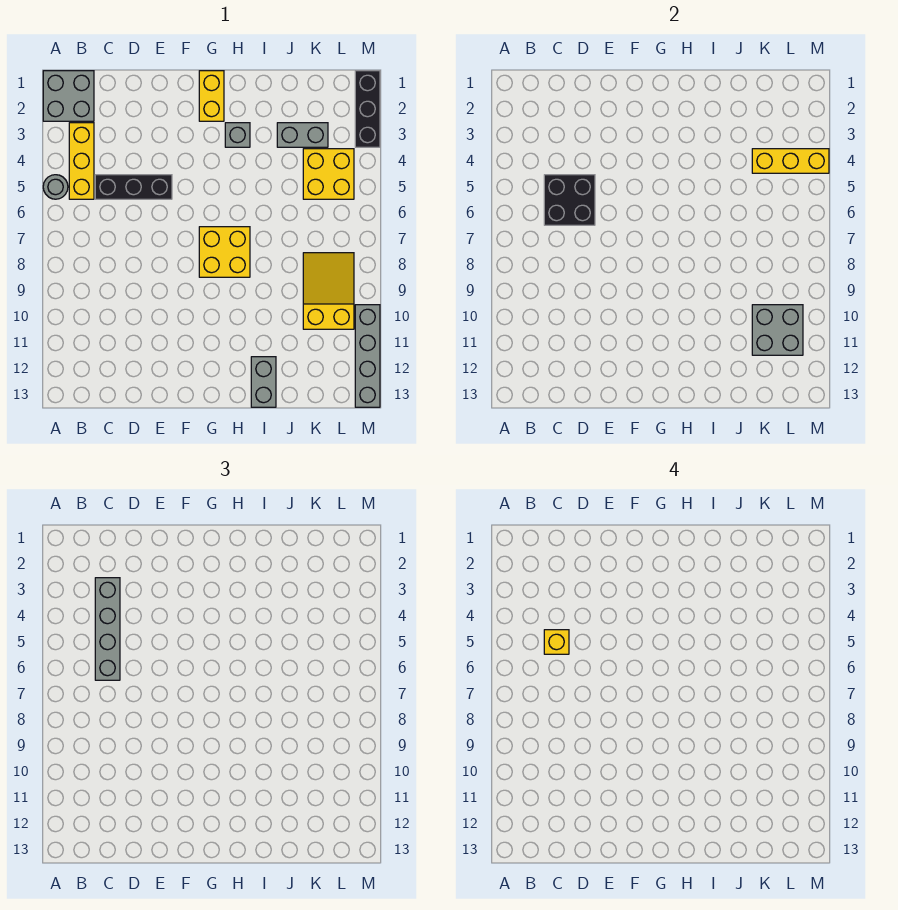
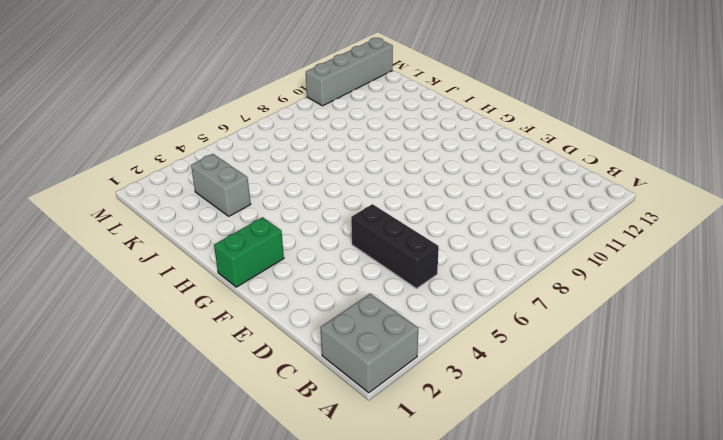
green brick G1:G2 level 1 -> yellow brick G1:G2 level 1
none -> grey round brick A5 level 1
none -> yellow brick B3:B5 level 1
none -> yellow brick G7:H8 level 1

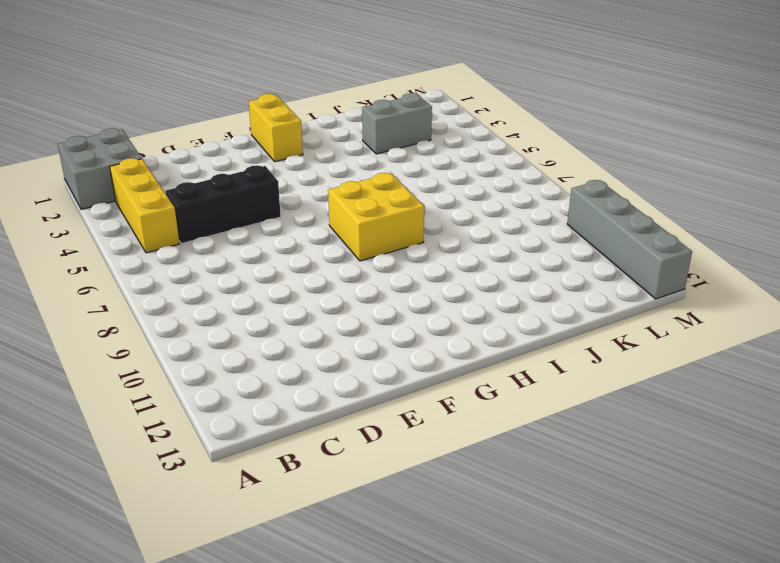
none -> grey round brick A5 level 1
none -> grey brick H3 level 1
none -> grey brick I12:I13 level 1

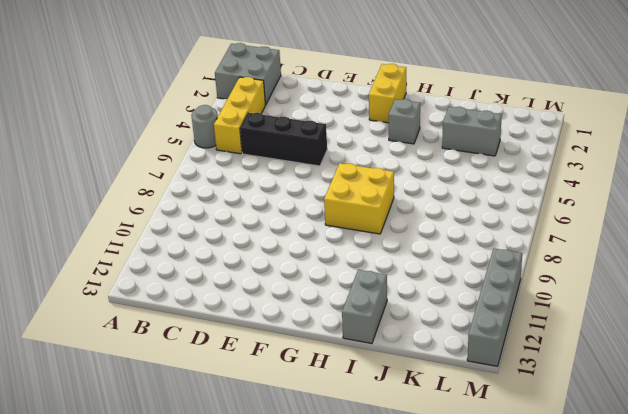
none -> yellow brick K4:L5 level 1
none -> yellow slope K8:L10 level 1 top 10
none -> black brick M1:M3 level 1

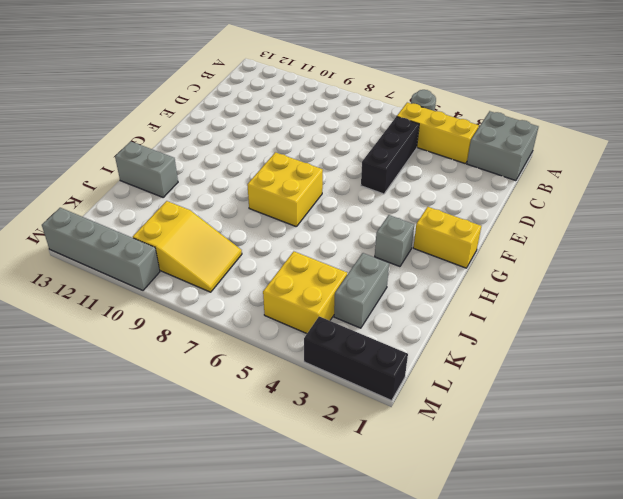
none -> black brick C5:D6 level 2
none -> yellow brick K4:M4 level 2
none -> grey brick K10:L11 level 2

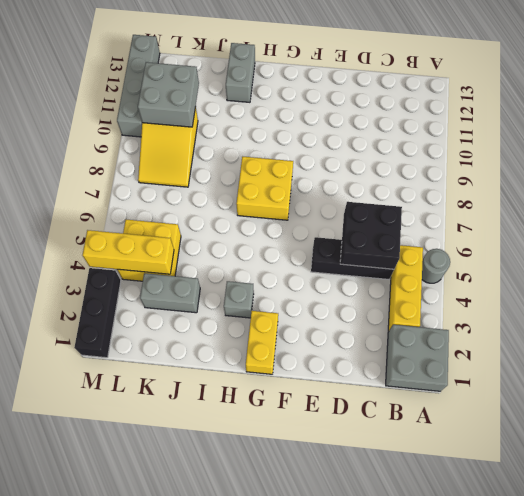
none -> grey brick C3:C6 level 3
none -> yellow brick C5 level 4

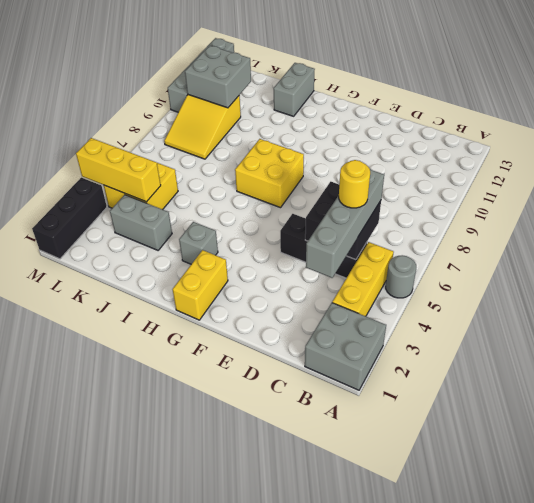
yellow round brick C5 level 4 -> yellow brick C5 level 4

